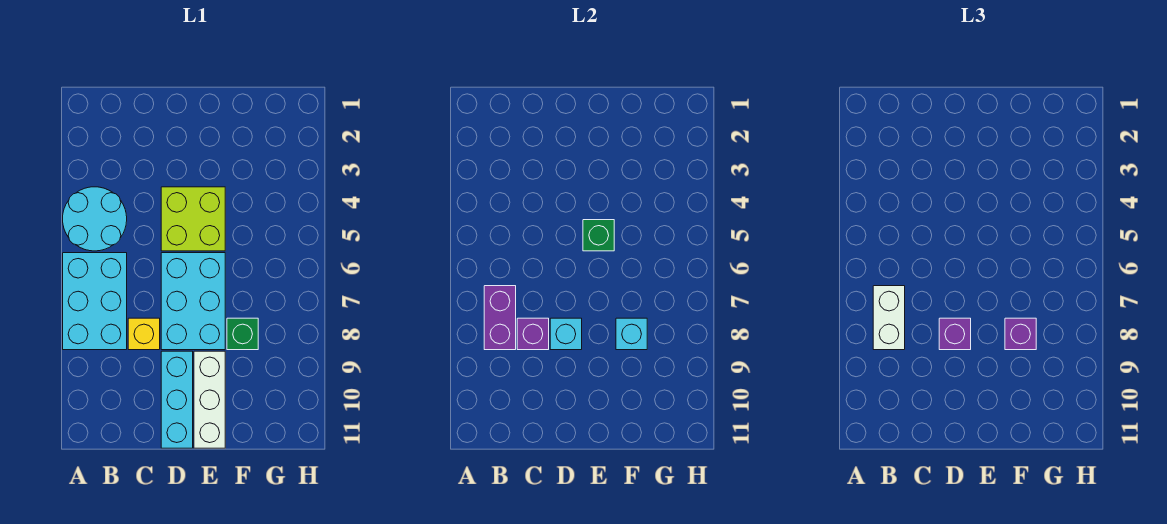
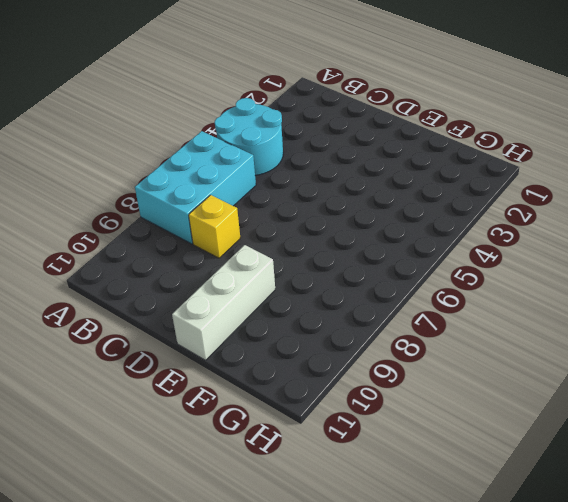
none -> lime brick D4:E5 level 1
none -> cyan brick D6:E8 level 1
none -> cyan brick D9:D11 level 1

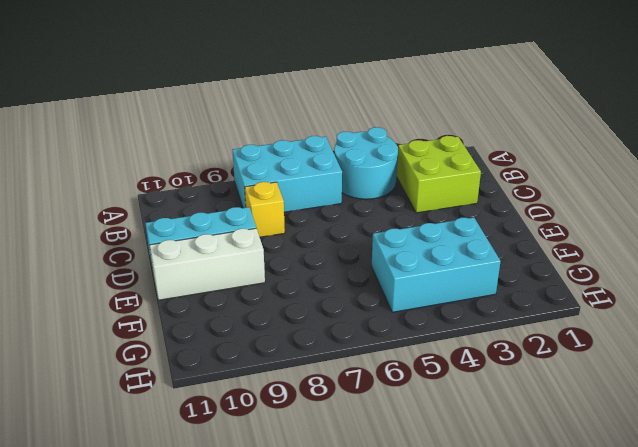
lime brick B2:C3 level 1 -> lime brick D4:E5 level 1
cyan brick F3:G5 level 1 -> cyan brick D6:E8 level 1
none -> green brick F8 level 1
none -> purple brick B7:B8 level 2
none -> purple brick C8 level 2

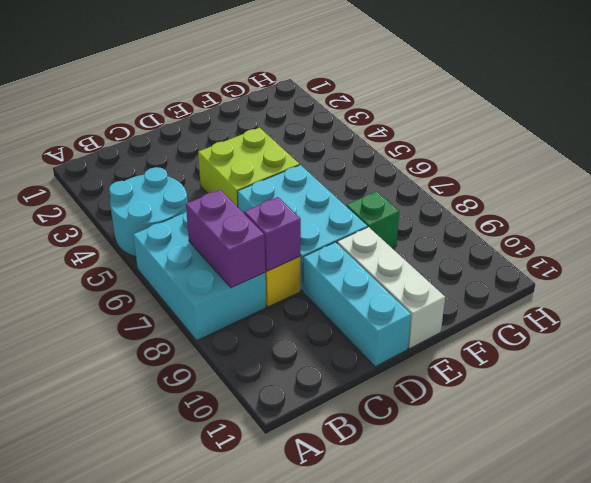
none -> cyan brick D8 level 2
none -> green brick E5 level 2
none -> cyan brick F8 level 2

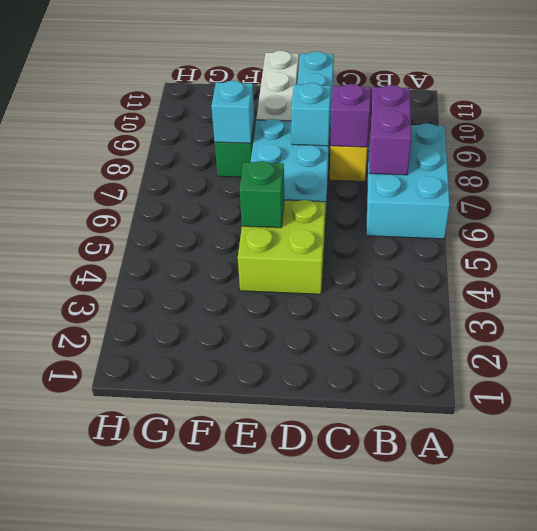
none -> cyan round brick A4:B5 level 1
none -> white brick B7:B8 level 3
none -> purple brick D8 level 3

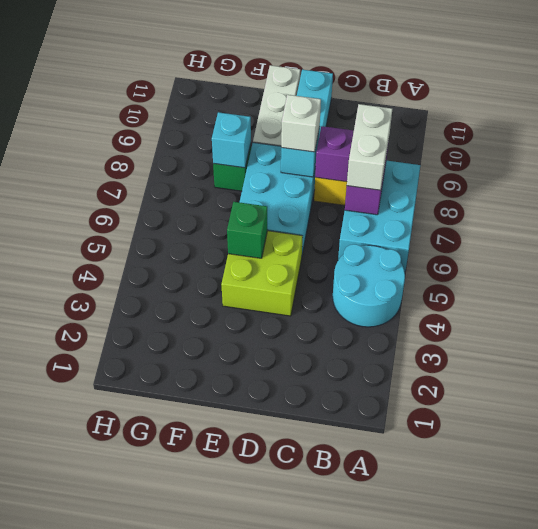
white brick D8 level 3 -> purple brick D8 level 3
none -> purple brick F8 level 3

